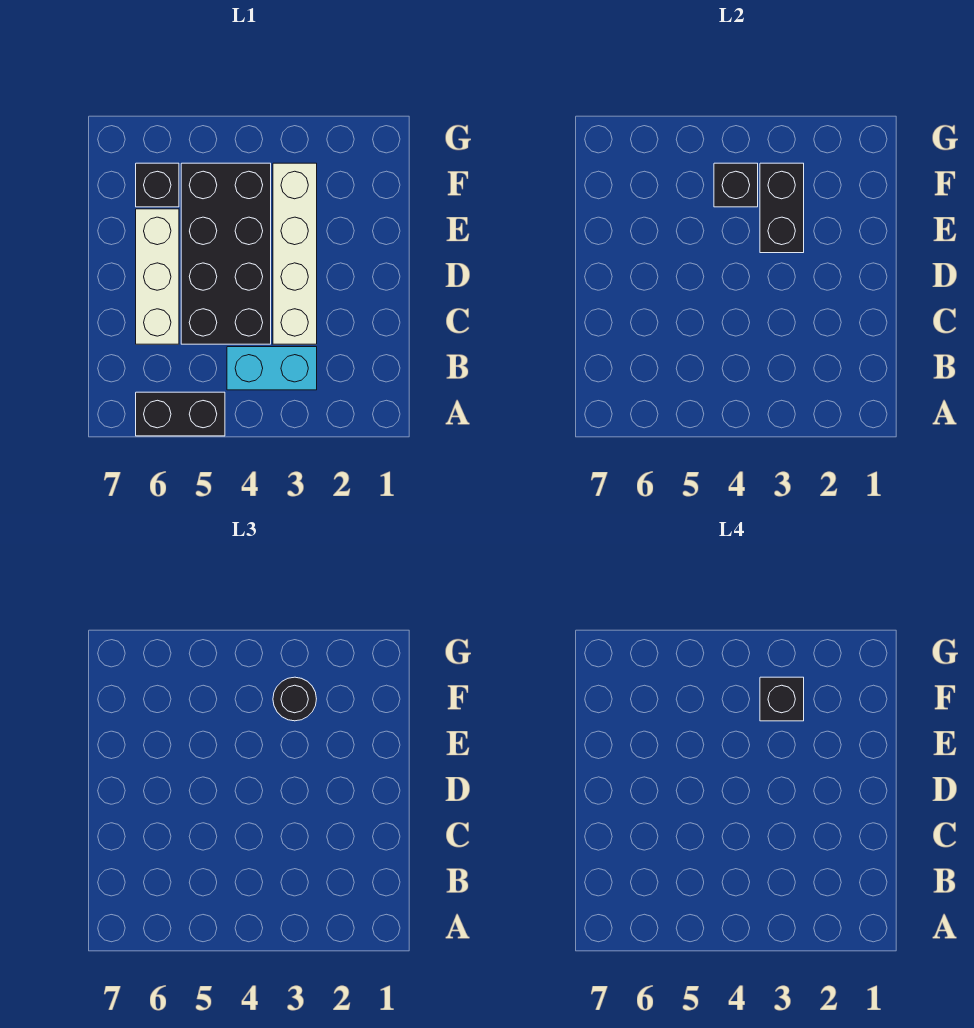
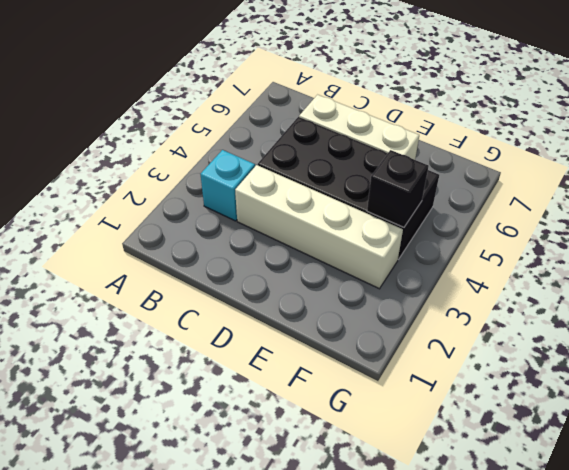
cyan brick B3 level 1 -> cyan brick B3:B4 level 1
none -> black brick A5:A6 level 1
none -> black brick F6 level 1

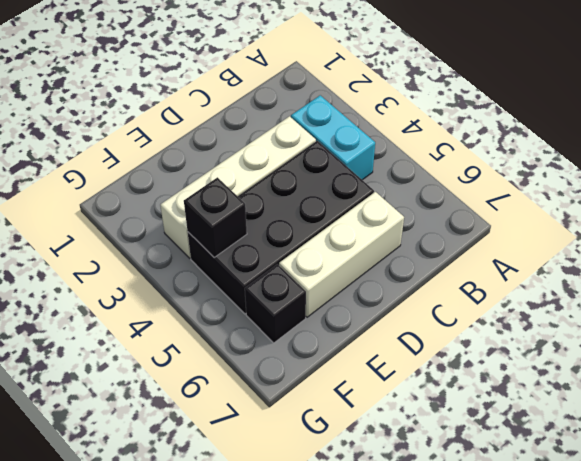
none -> black brick A5:A6 level 1
none -> black brick E3:F3 level 2

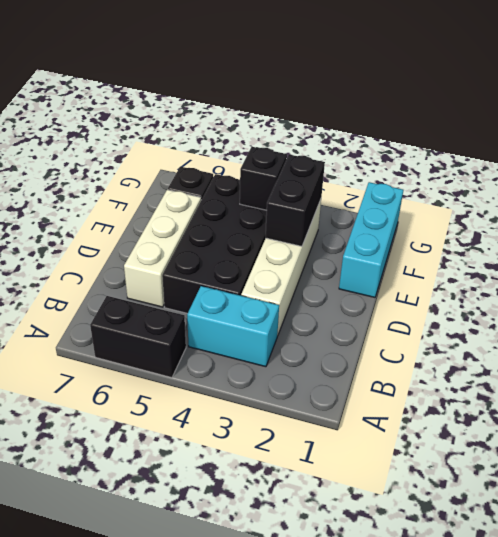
cyan brick E1:G1 level 1 -> none
none -> black round brick F3 level 3
none -> black brick F3 level 4

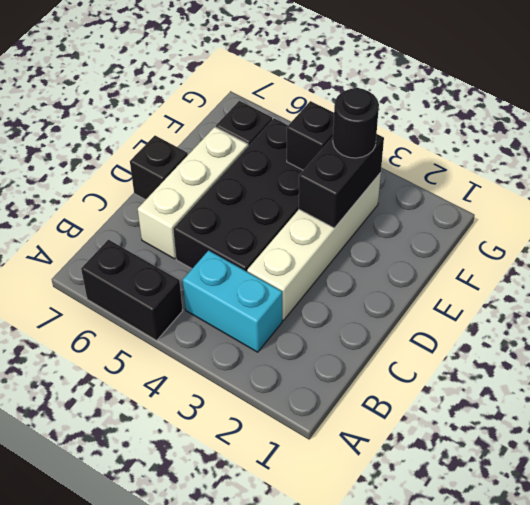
black brick D7 level 1 -> black brick F3 level 4

